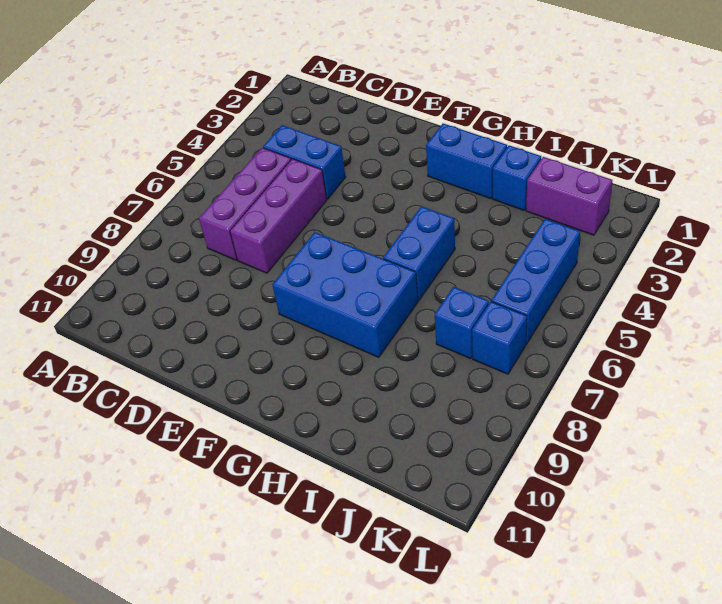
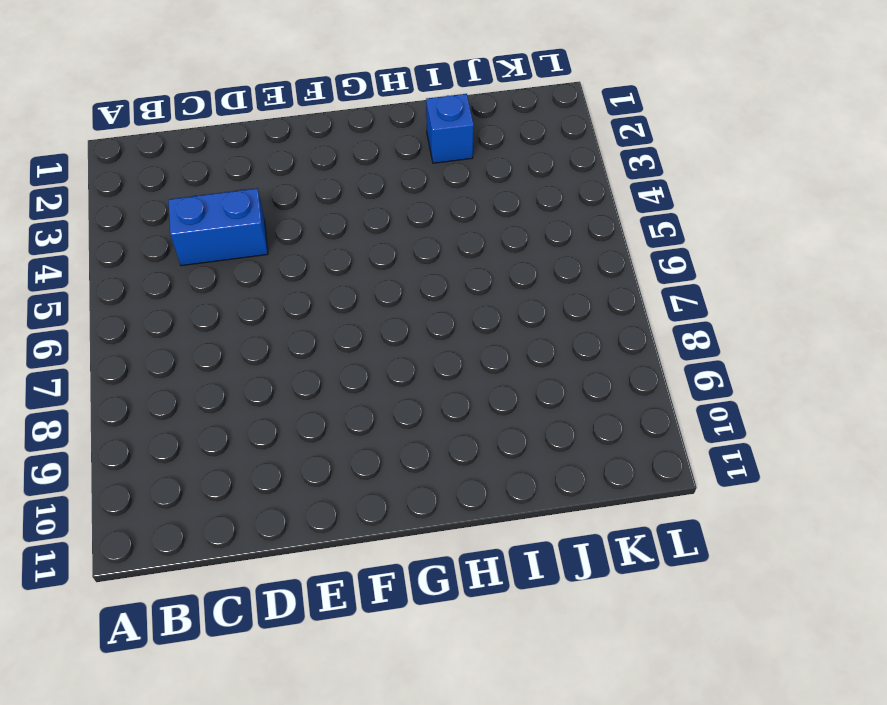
none -> purple brick C5:C7 level 1
none -> purple brick D5:D7 level 1

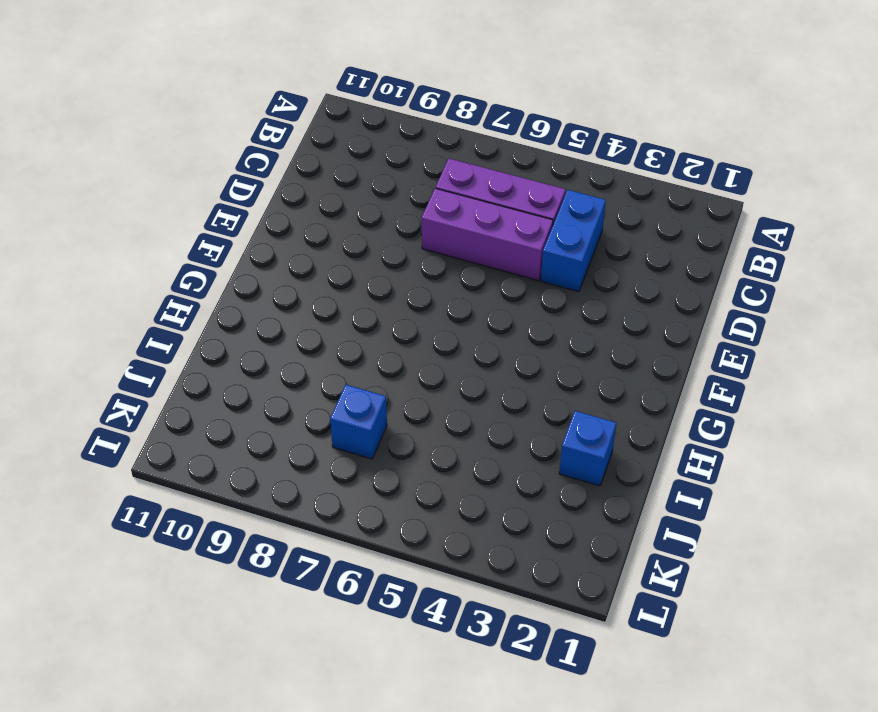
none -> blue brick F7:H8 level 1
none -> blue brick G2:H2 level 1

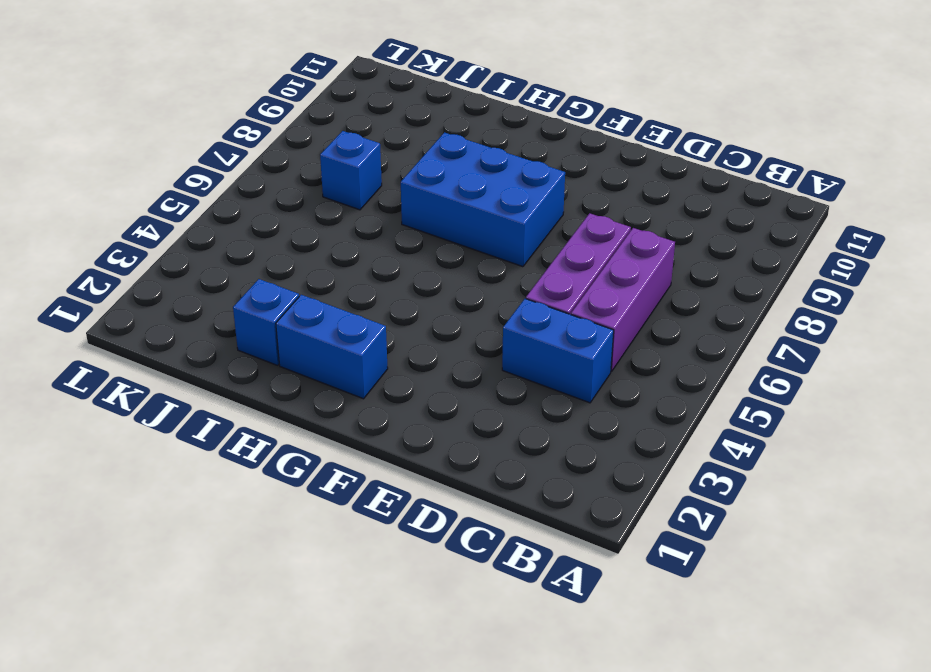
none -> blue brick H5:H6 level 1
none -> purple brick J2:K2 level 1

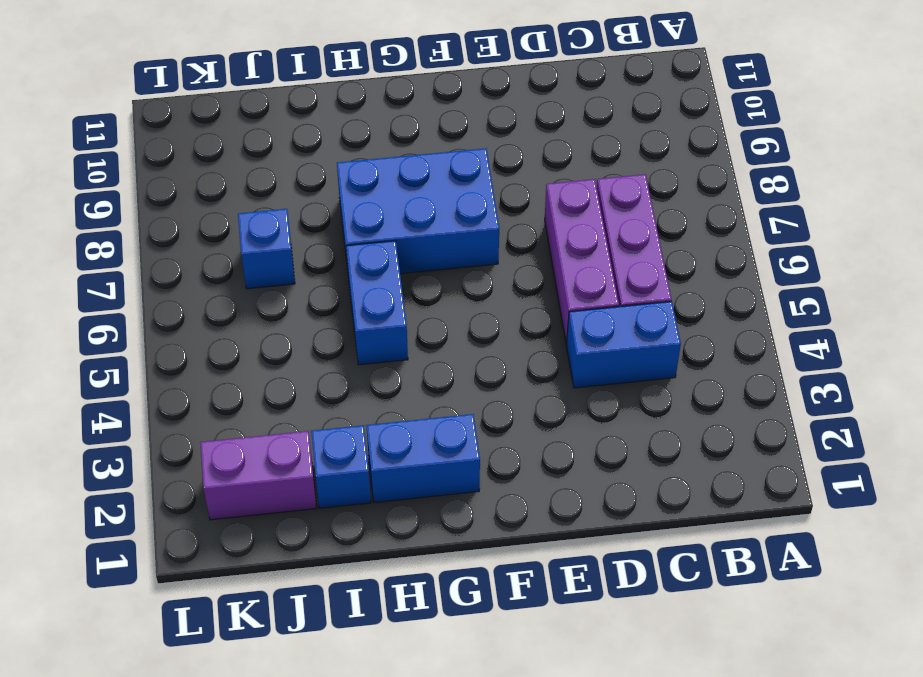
none -> blue brick K4:K6 level 1
none -> blue brick K7 level 1

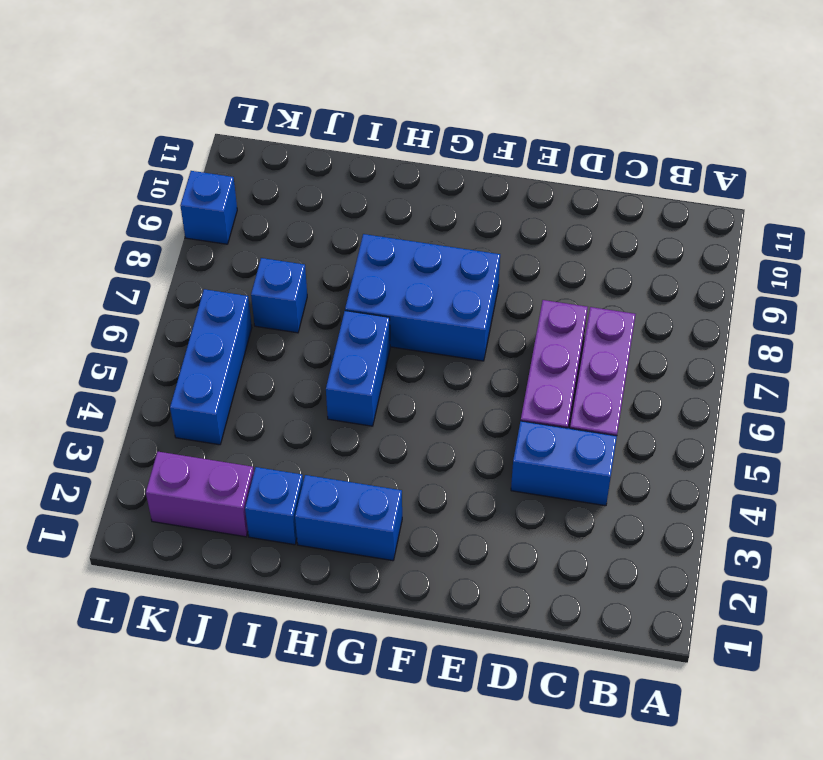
blue brick L9 level 1 -> blue brick K7 level 1

